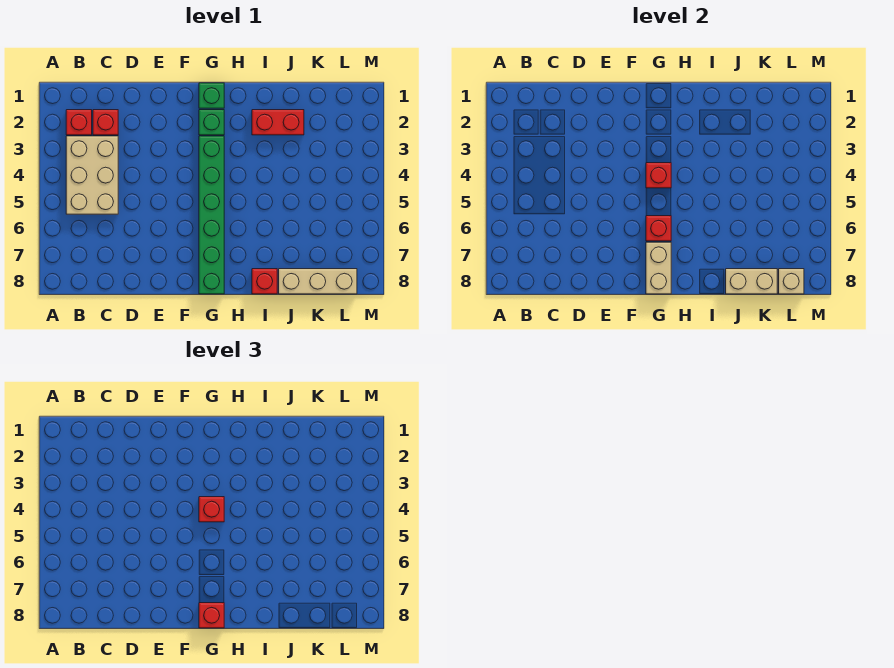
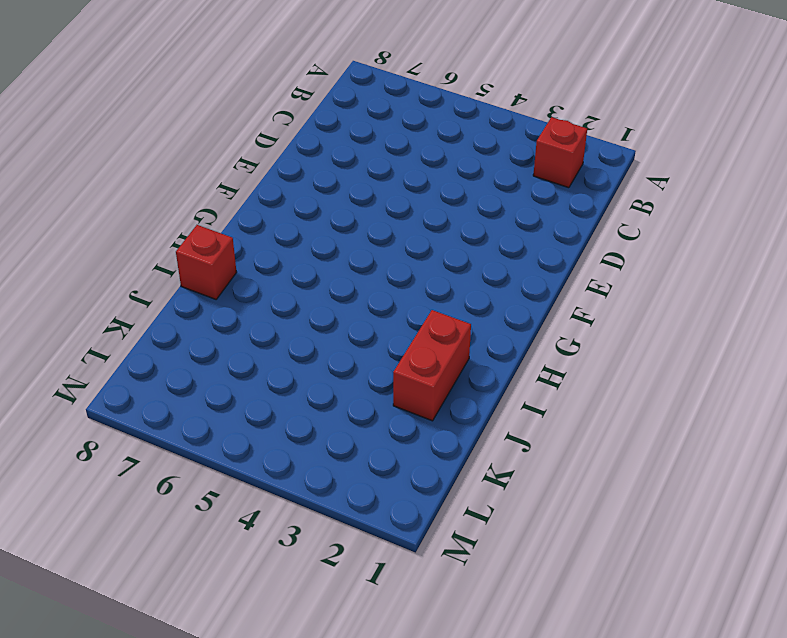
none -> tan brick B3:C5 level 1
none -> red brick C2 level 1
none -> green brick G1 level 1

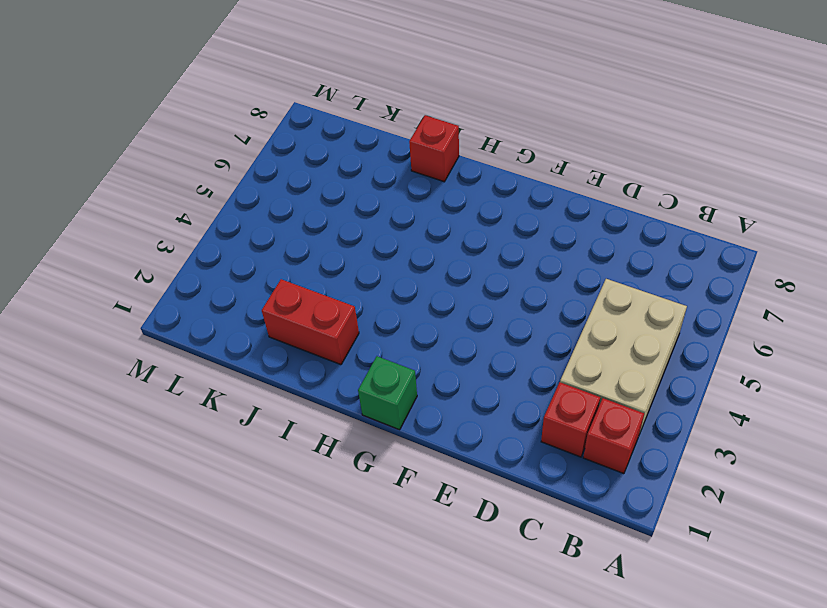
none -> green brick G2 level 1
none -> green brick G3:G8 level 1
none -> tan brick J8:L8 level 1

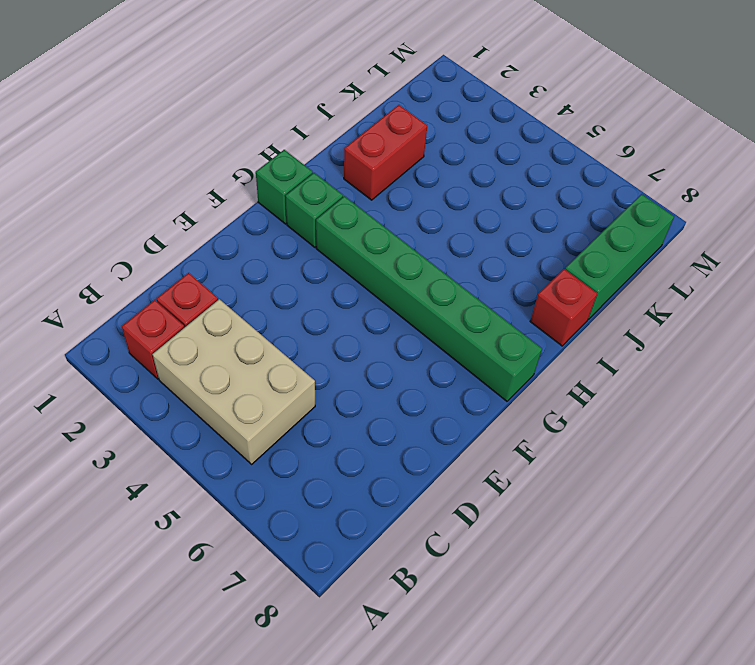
green brick J8:L8 level 1 -> tan brick J8:L8 level 1
none -> red brick G4 level 2
none -> red brick G6 level 2
none -> tan brick G7:G8 level 2

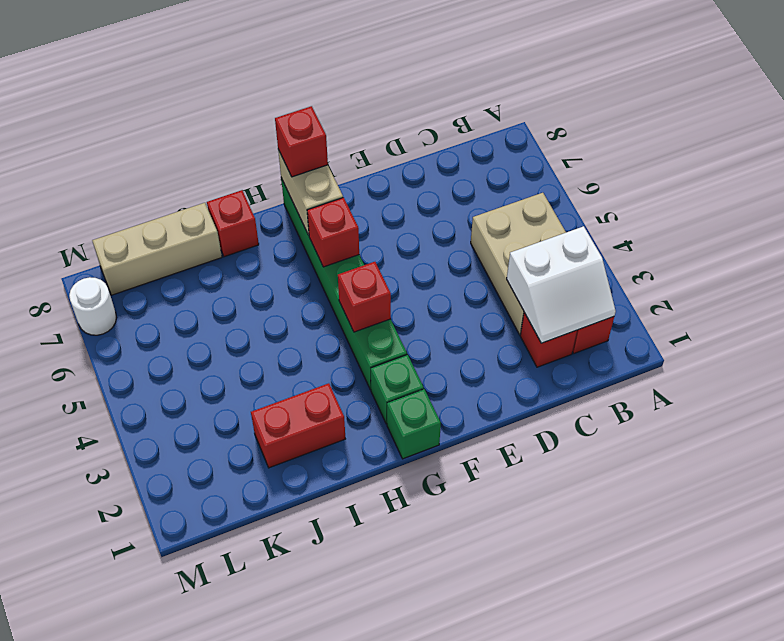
white slope B2:C3 level 2 top 3 -> none
white round brick M7 level 1 -> none
none -> tan brick J8:K8 level 2
none -> tan brick L8 level 2
none -> red brick G4 level 3

